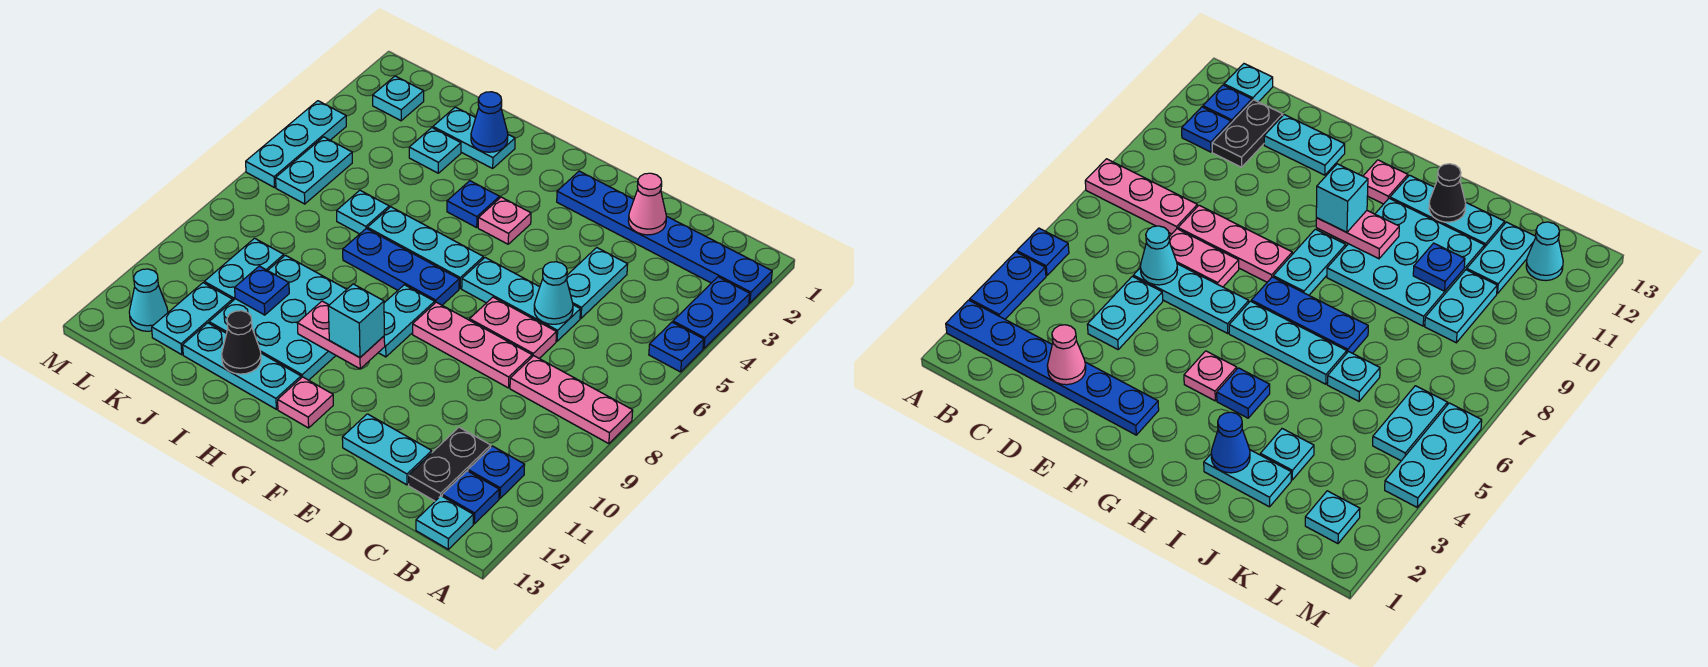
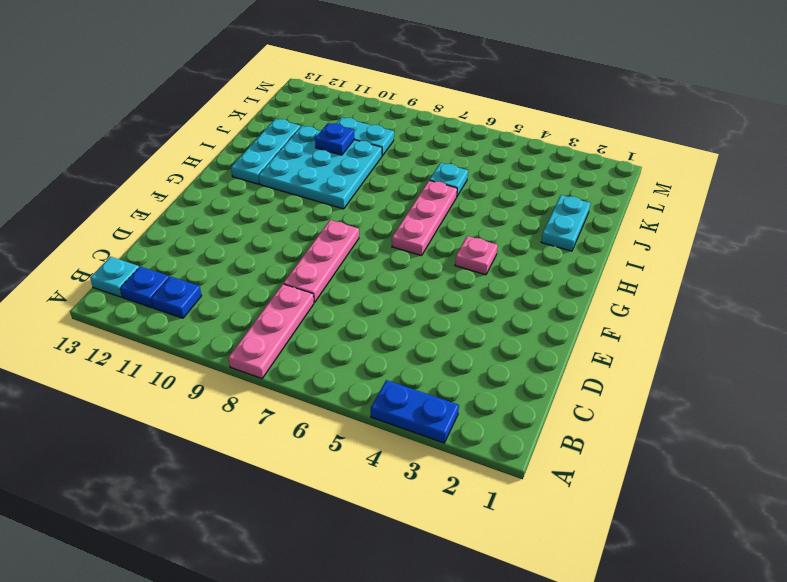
pink plate G6:I6 level 1 -> cyan plate G6:I6 level 1
none -> blue plate A2:F2 level 1
none -> blue plate A5 level 1
none -> black plate C11:C12 level 1
none -> cyan plate D4:D5 level 1

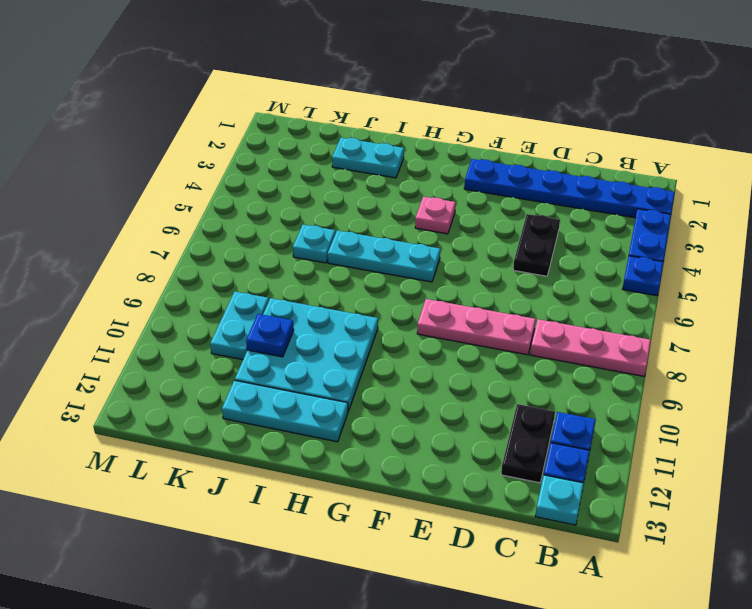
black plate D4:D5 level 1 -> cyan plate D4:D5 level 1
none -> cyan plate D6:F6 level 1
none -> pink plate D7:E7 level 1
none -> cyan plate D12:E12 level 1
none -> blue plate G7:I7 level 1

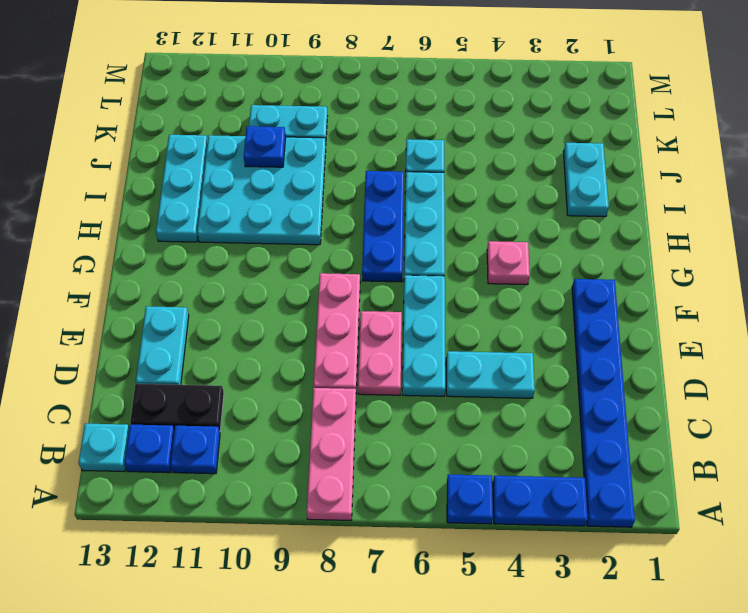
none -> cyan plate G8:G9 level 1
none -> pink plate G12 level 1
none -> blue plate H4 level 1
none -> cyan plate J3 level 1

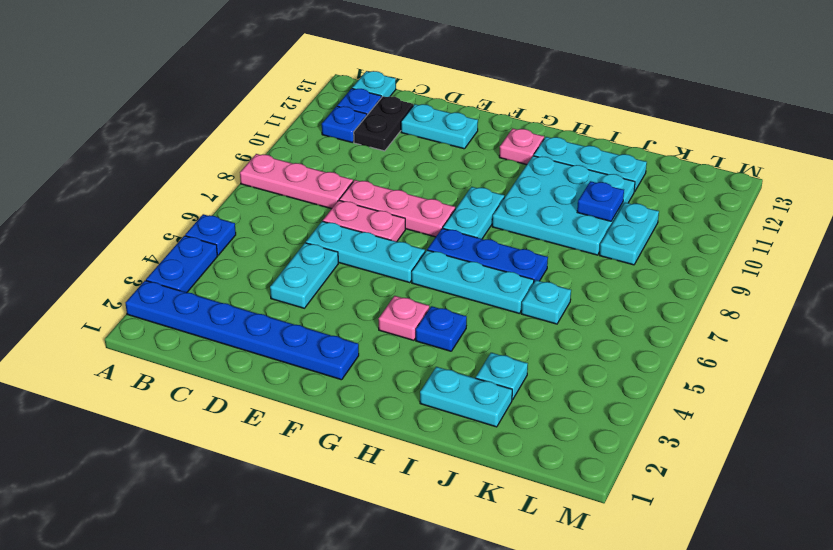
none -> cyan plate K11:K12 level 1
none -> cyan plate L2 level 1
none -> cyan plate L5:L6 level 1
none -> cyan cone L12 level 1

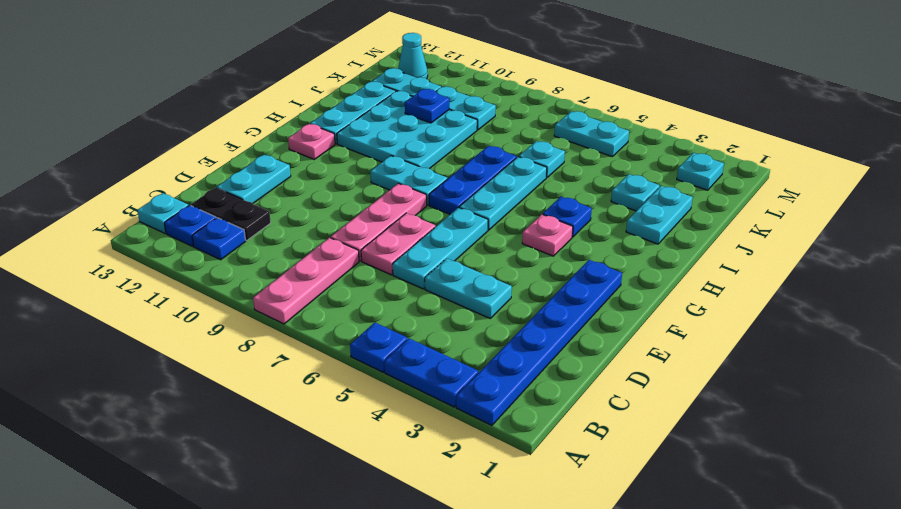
none -> cyan plate M4:M6 level 1
none -> pink cone D2 level 2
none -> cyan cone D6 level 2
none -> pink plate G10:H10 level 2

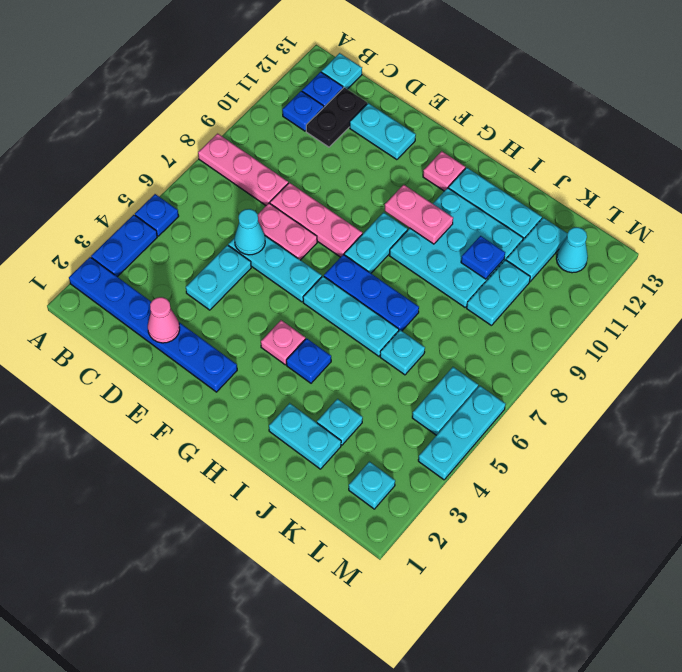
none -> blue cone I2 level 2
none -> black cone I12 level 2
none -> cyan brick G10 level 3

